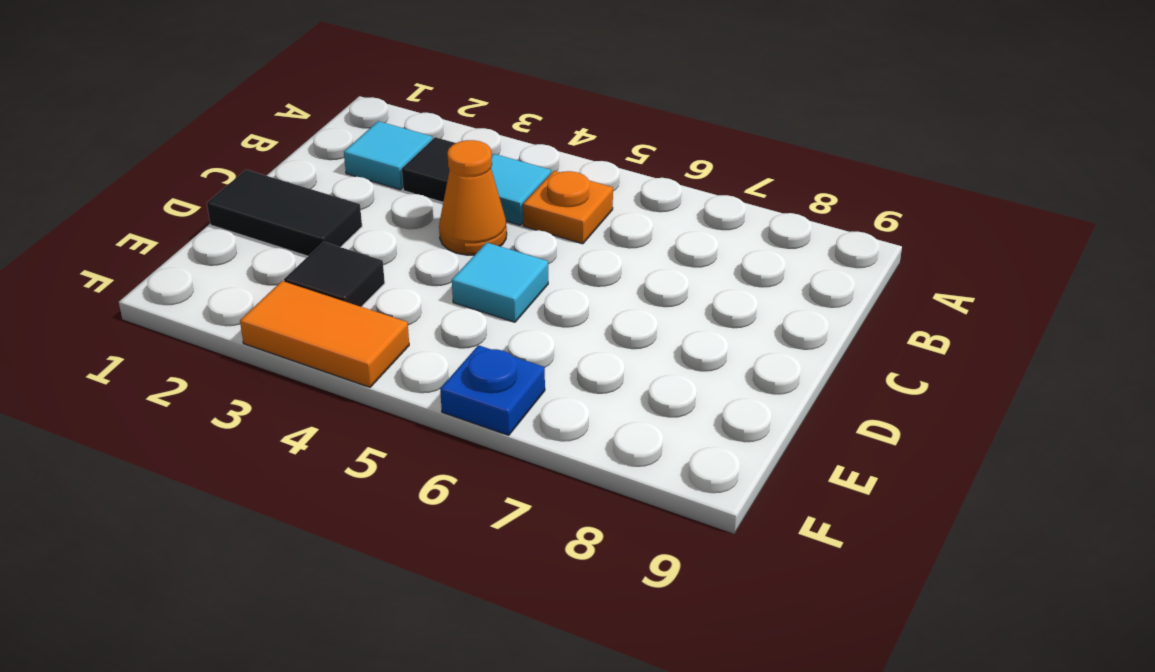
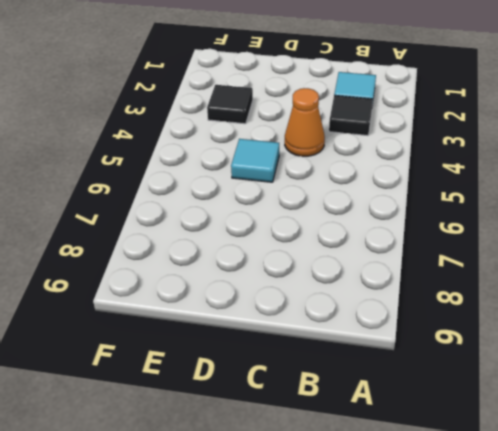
none -> cyan tile B4 level 1
none -> orange plate B5 level 1

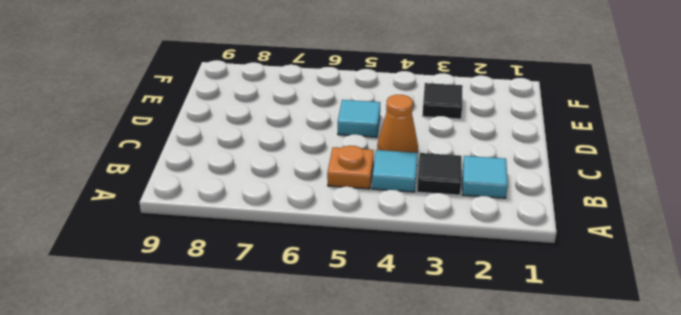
none -> black tile D1:D2 level 1
none -> orange tile F3:F4 level 1

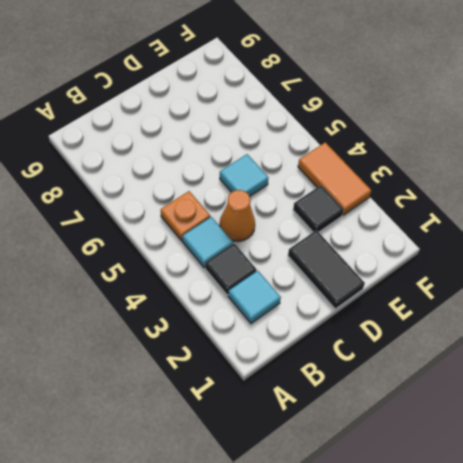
none -> blue plate F6 level 1

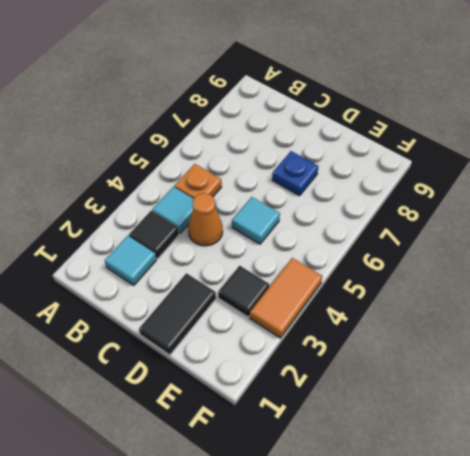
blue plate D7 level 1 -> blue plate F6 level 1

